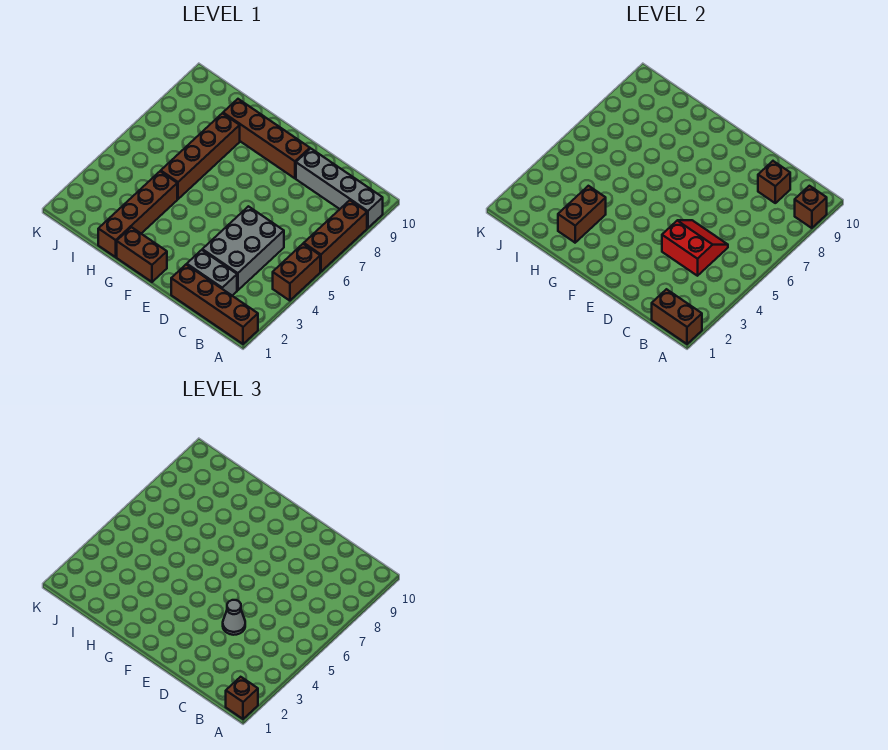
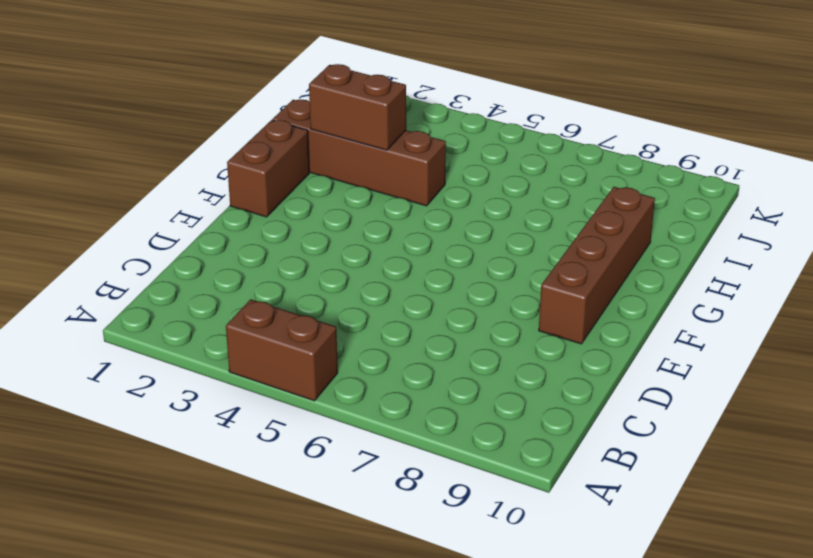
none -> brown brick A1:D1 level 1
none -> brown brick A6:A8 level 1
none -> grey brick A9:D9 level 1

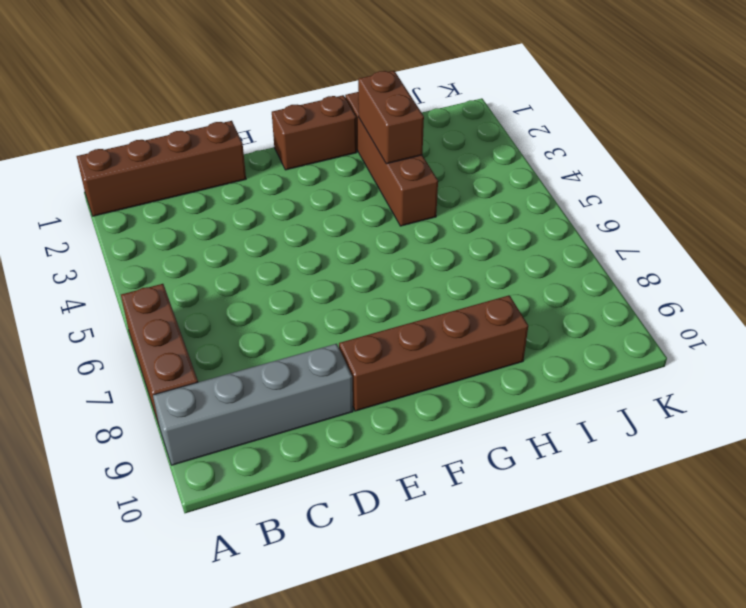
none -> brown brick A4:A5 level 1
none -> grey brick C2:D2 level 1
none -> grey brick C3:D5 level 1

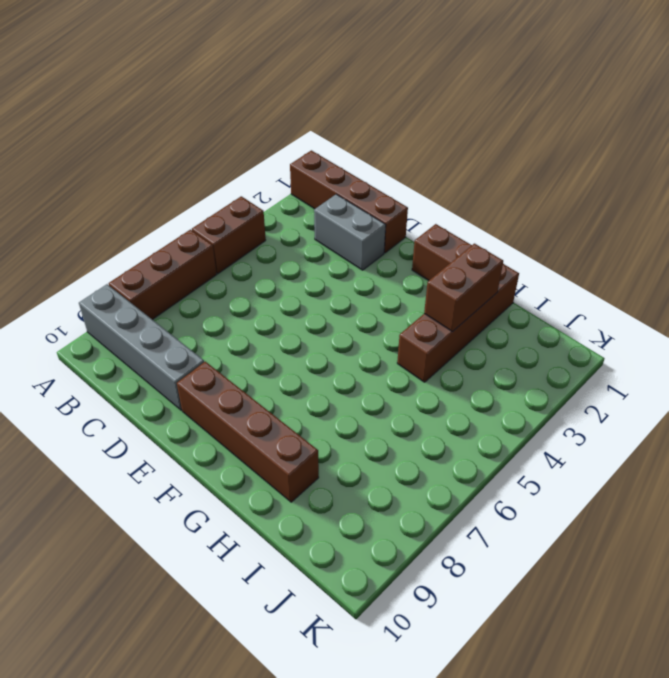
none -> grey brick C3:D5 level 1
none -> brown brick H5:H8 level 1
none -> brown brick A1:B1 level 2

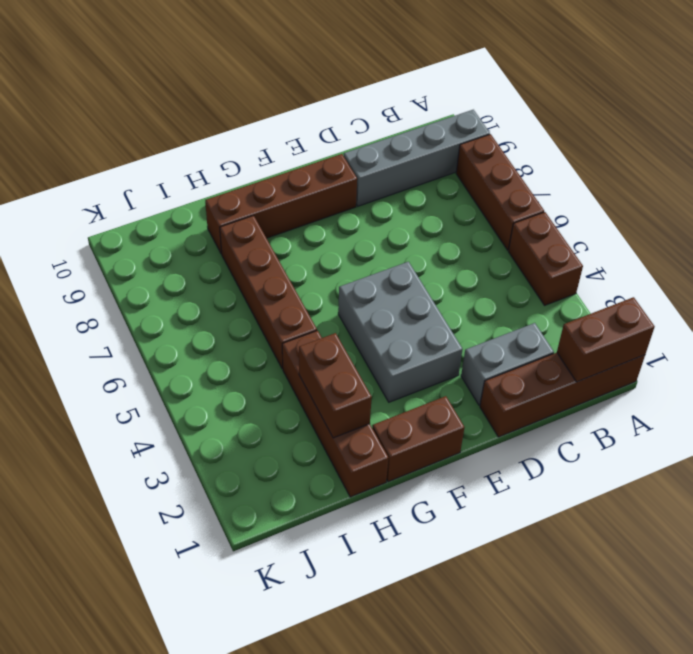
grey brick E3:F5 level 1 -> grey brick C3:D5 level 1
none -> brown brick A9 level 2
none -> red slope C4:D5 level 2 top 4
none -> brown brick C9 level 2

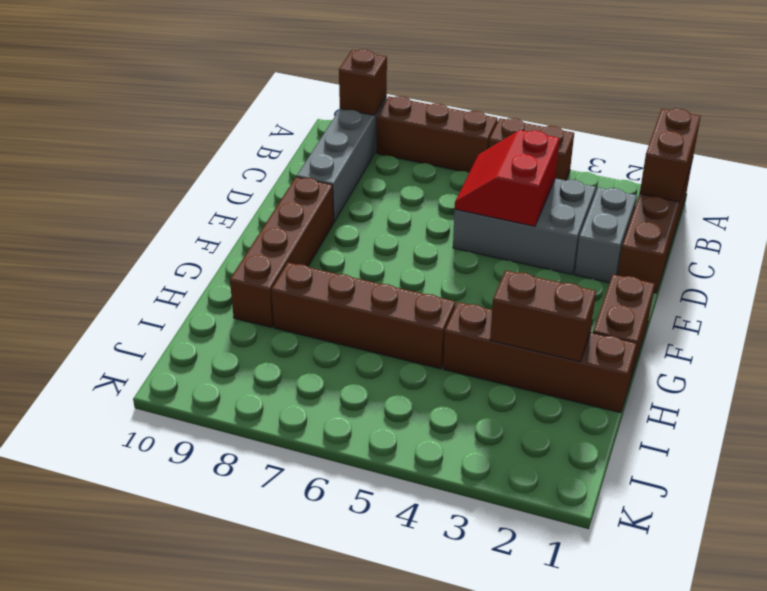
none -> brown brick C9 level 2
none -> brown brick A1 level 3
none -> grey cone D4 level 3

